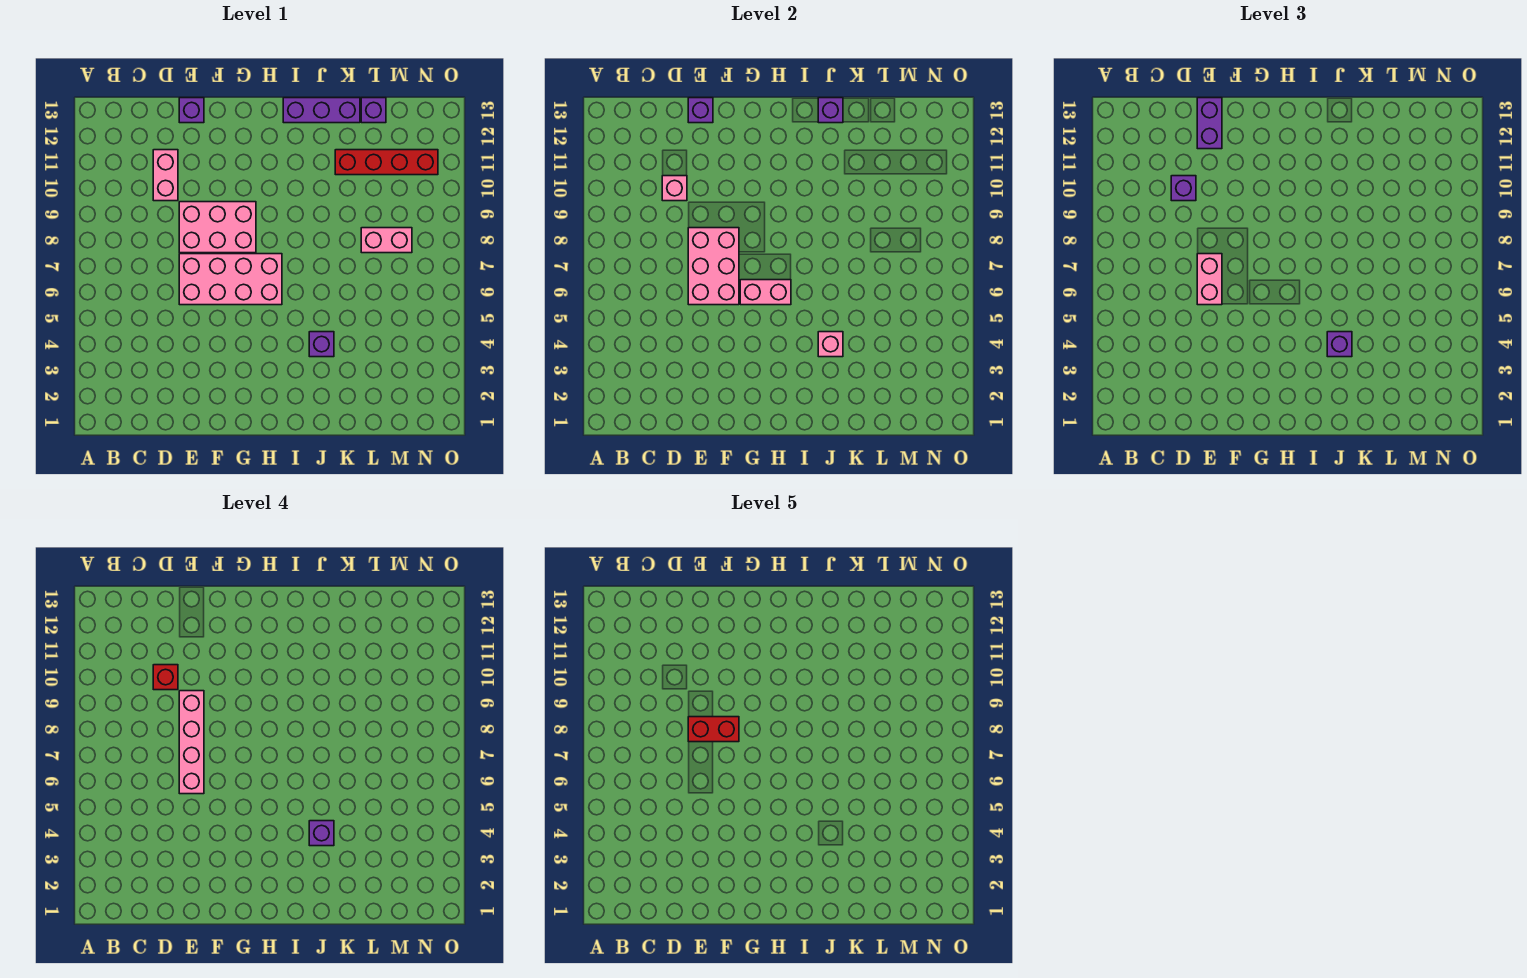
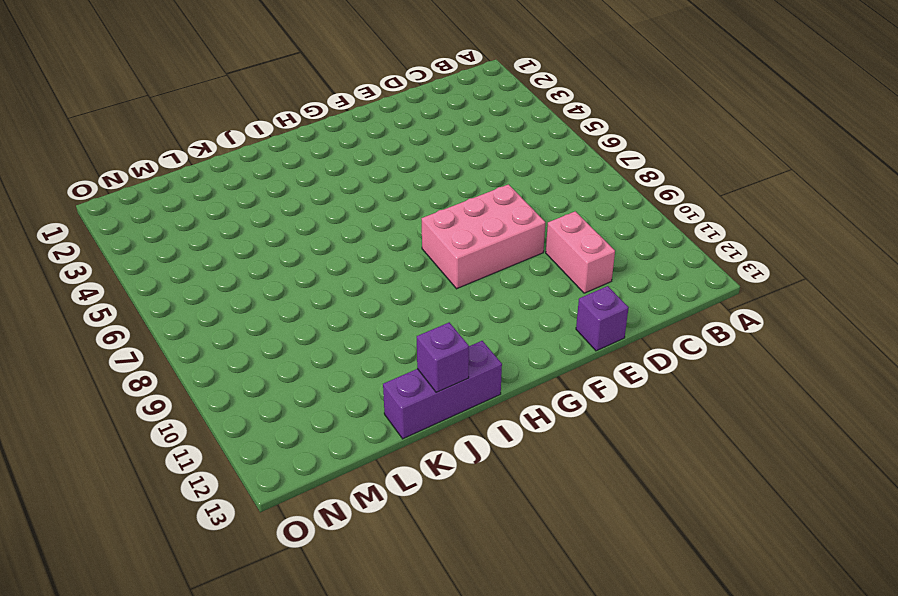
none -> pink brick E6:H7 level 1
none -> purple brick J4 level 1
none -> red brick K11:N11 level 1

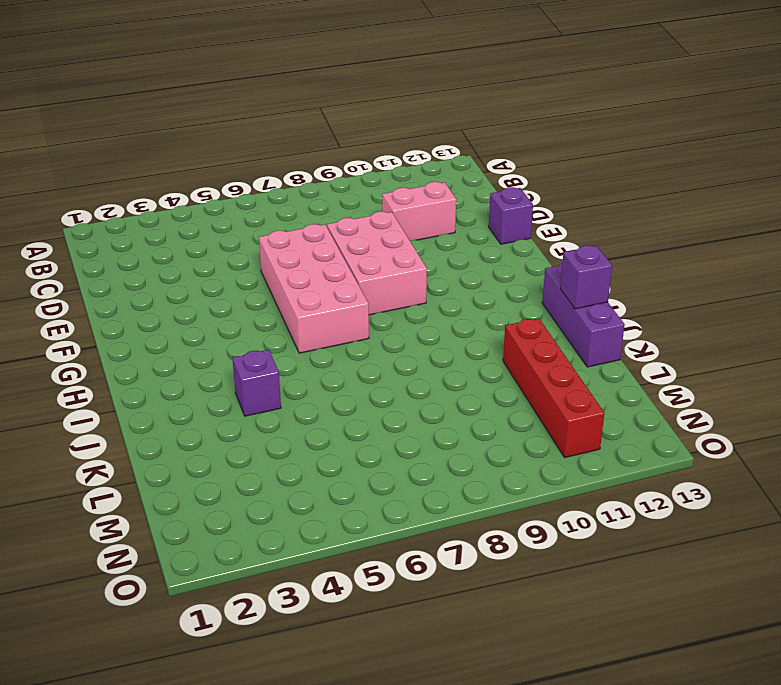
none -> pink brick L8:M8 level 1
none -> purple brick L13 level 1
none -> pink brick D10 level 2

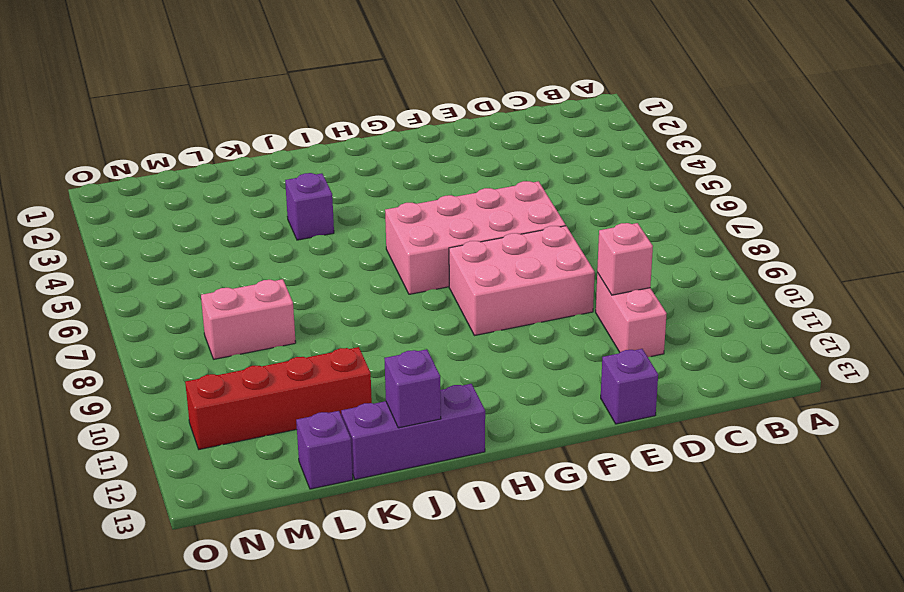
none -> pink brick E6:F8 level 2
none -> purple brick E13 level 2
none -> pink brick G6:H6 level 2

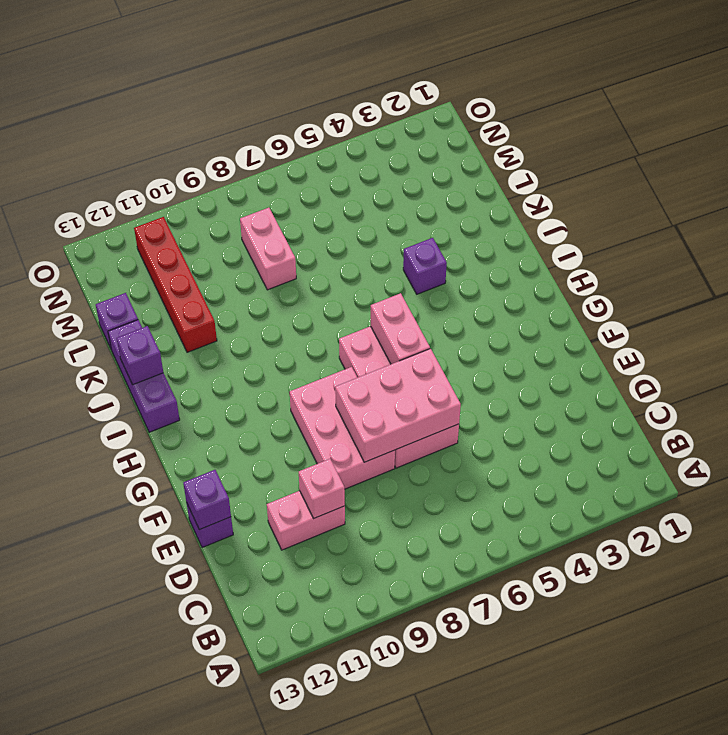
none -> pink brick J4 level 2
none -> purple brick D10 level 3
none -> pink brick E6:E7 level 3

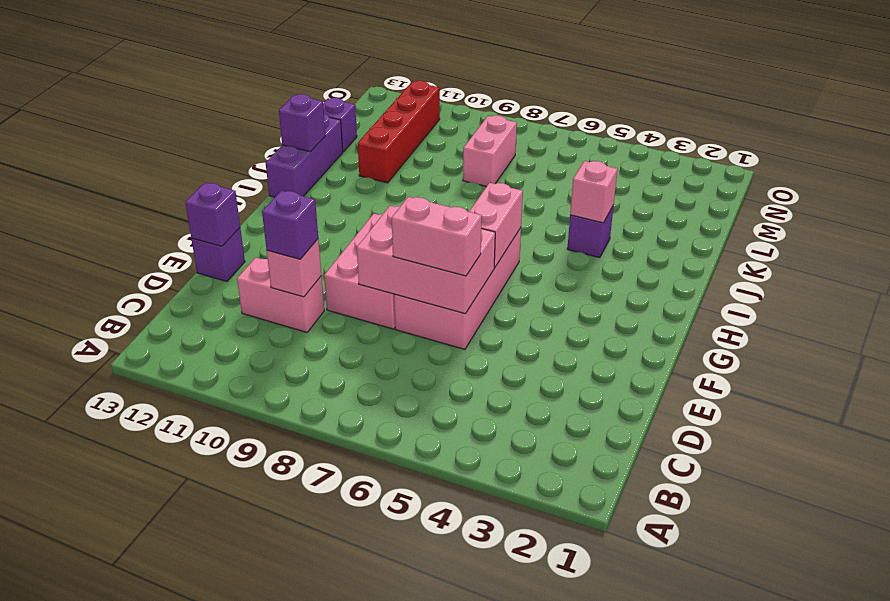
none -> purple brick E12:E13 level 3
none -> purple brick J4 level 3
none -> red brick D10 level 4

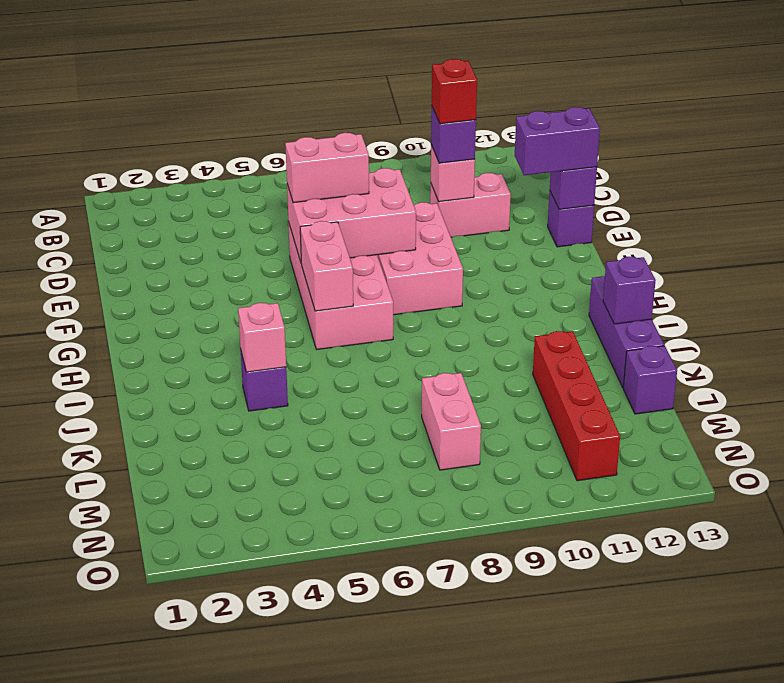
none -> purple brick J4 level 3
none -> pink brick E6:E9 level 4
none -> purple brick J4 level 4

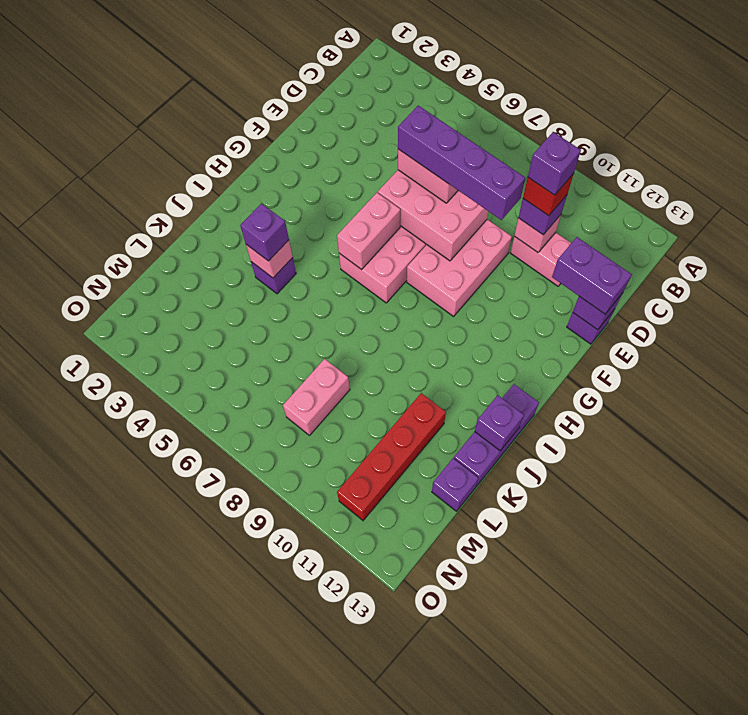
purple brick D10 level 5 -> purple brick J4 level 4
purple brick E6:E9 level 4 -> pink brick E6:E9 level 4
none -> red brick E8:F8 level 5

